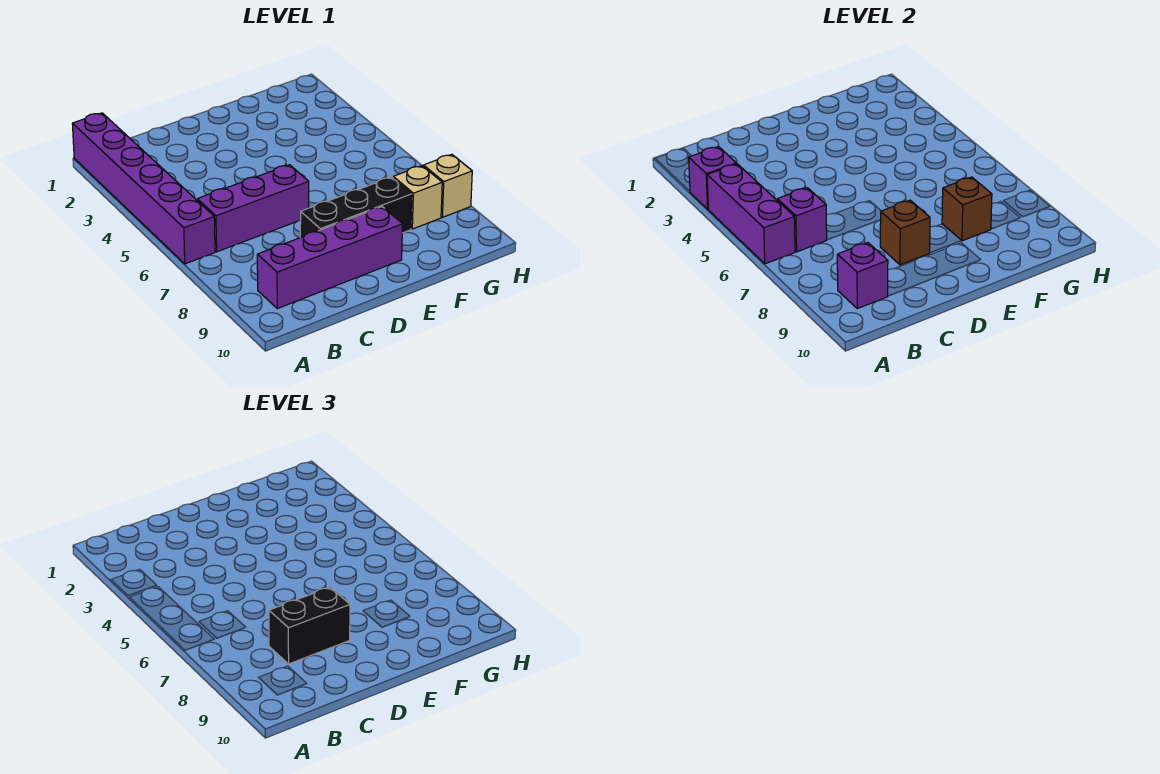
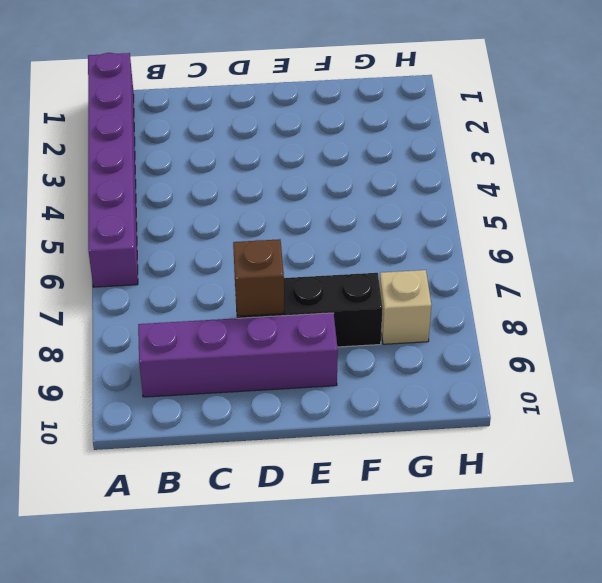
none -> purple brick B6:D6 level 1
none -> tan brick H8 level 1
none -> purple brick A3 level 2

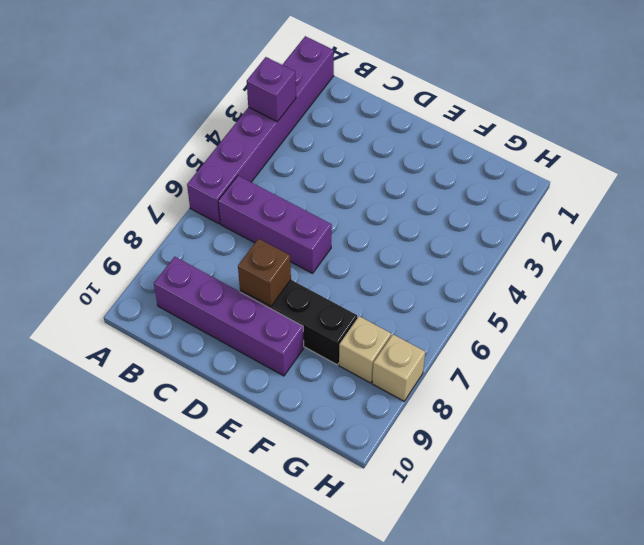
none -> purple brick A4:A6 level 2
none -> purple brick B6 level 2
none -> purple brick B9 level 2

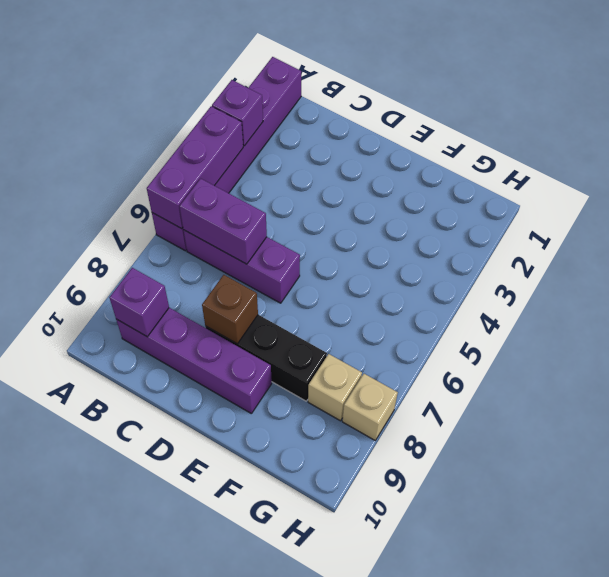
purple brick B6:C6 level 2 -> purple brick B6 level 2
none -> brown brick F8 level 2
none -> black brick C8:D8 level 3

